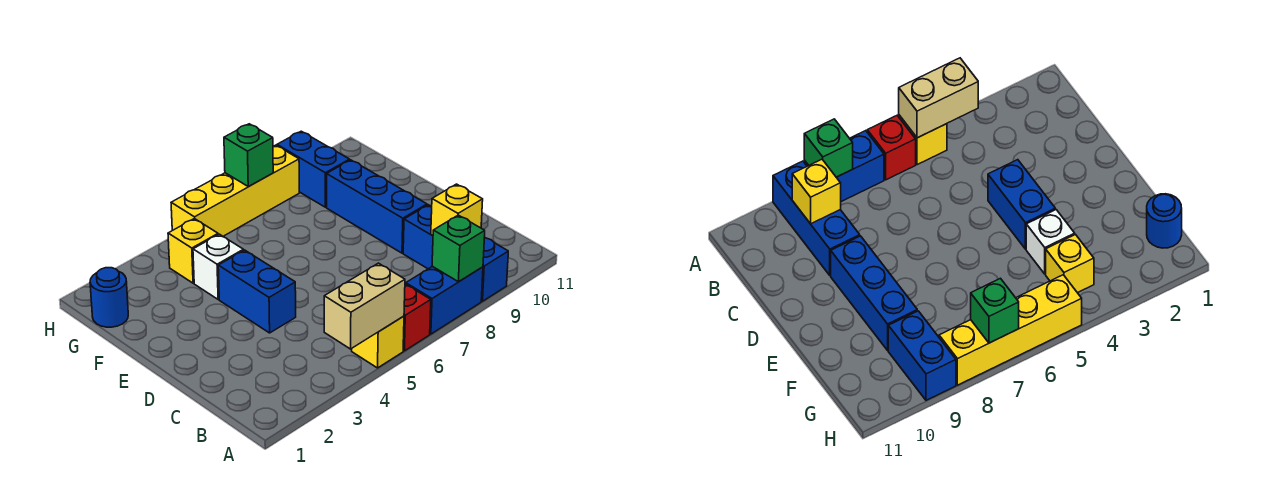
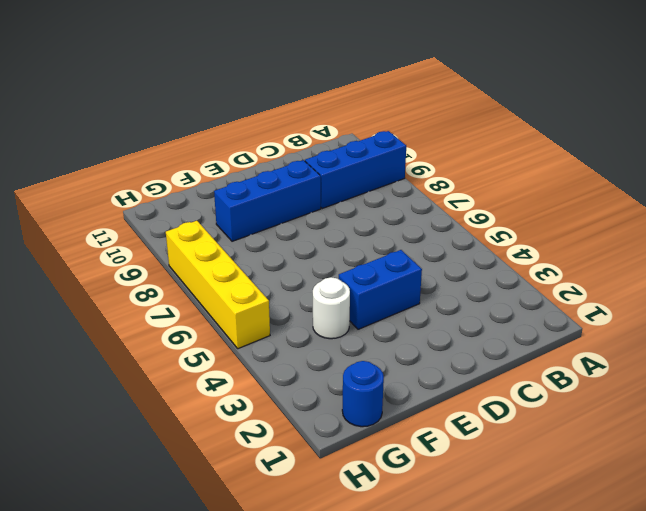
white round brick F4 level 1 -> white brick F4 level 1
none -> yellow brick A5 level 1
none -> red brick A6 level 1
none -> blue brick A7:A8 level 1

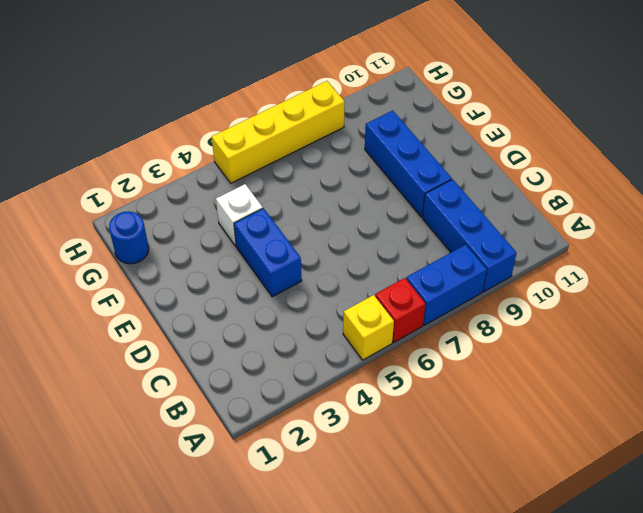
none -> yellow brick G4 level 1
none -> blue brick G9:H9 level 1
none -> tan brick A4:A5 level 2

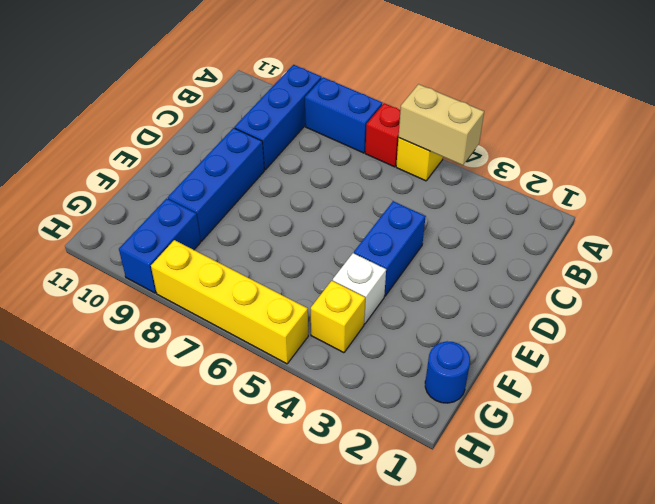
none -> green brick A8 level 2
none -> yellow brick B9 level 2
none -> green brick H7 level 2

